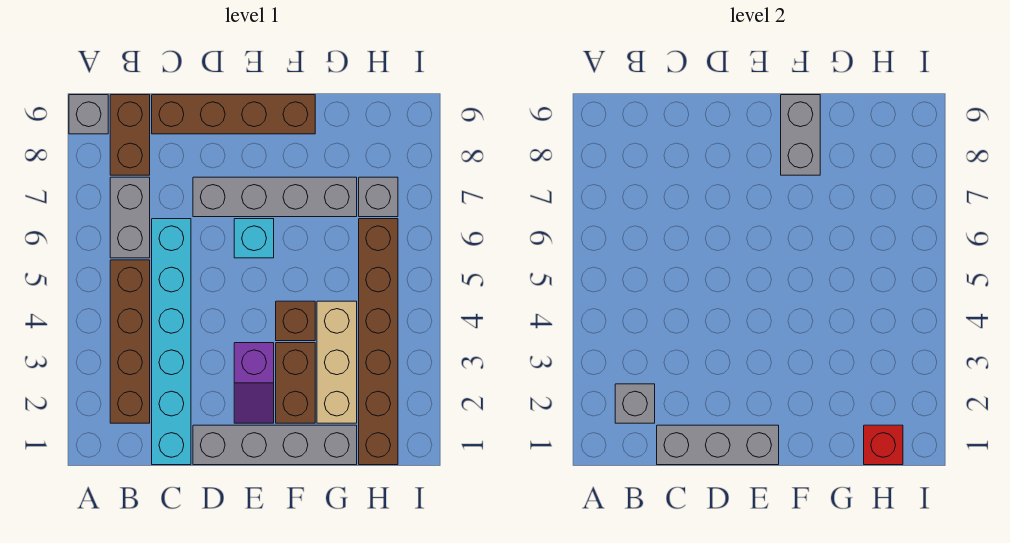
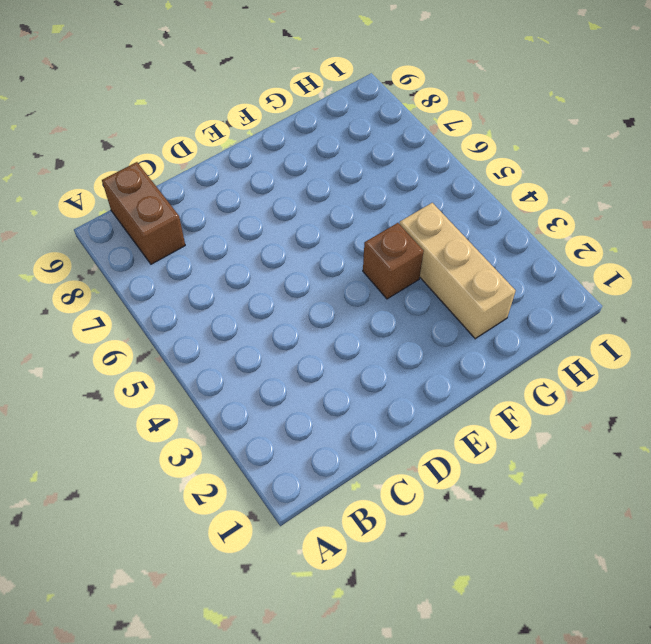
none -> grey brick A9 level 1
none -> brown brick B2:B5 level 1
none -> grey brick B6:B7 level 1

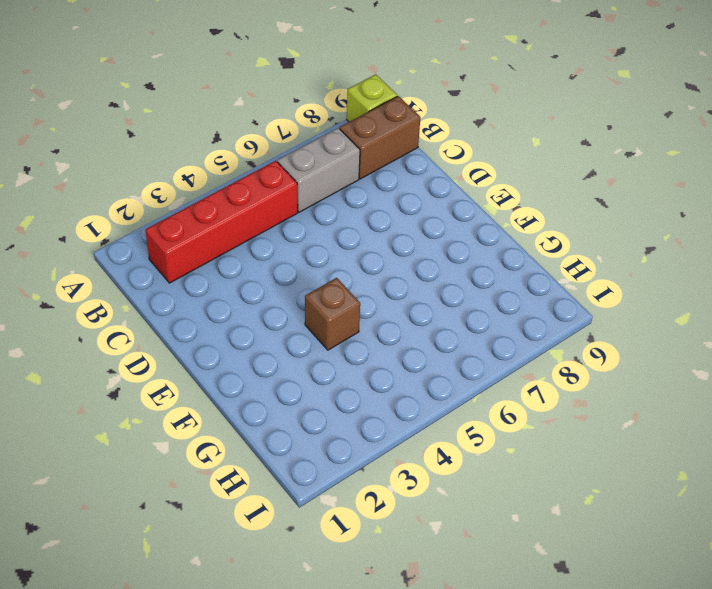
lime brick A9 level 1 -> grey brick A9 level 1
red brick B2:B5 level 1 -> brown brick B2:B5 level 1
none -> cyan brick C1:C6 level 1
none -> brown brick C9:F9 level 1
none -> grey brick D1:G1 level 1

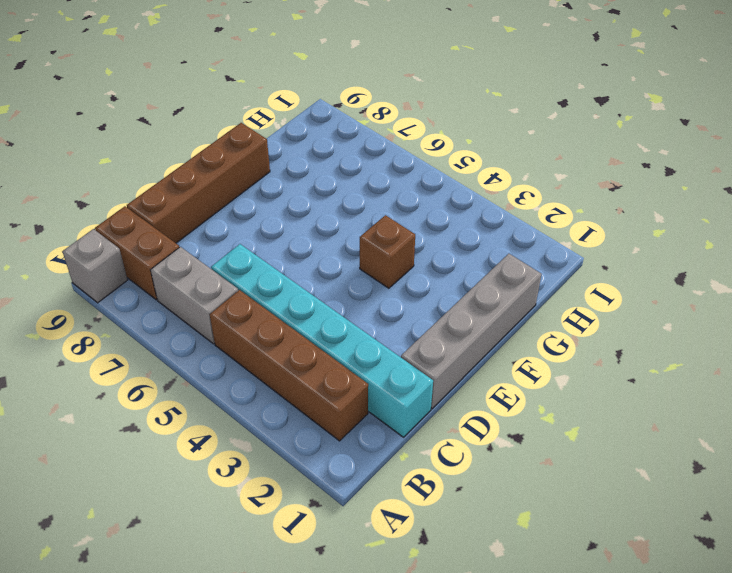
none -> grey brick D7:G7 level 1
none -> purple slope E2:E3 level 1 top 3
none -> cyan brick E6 level 1

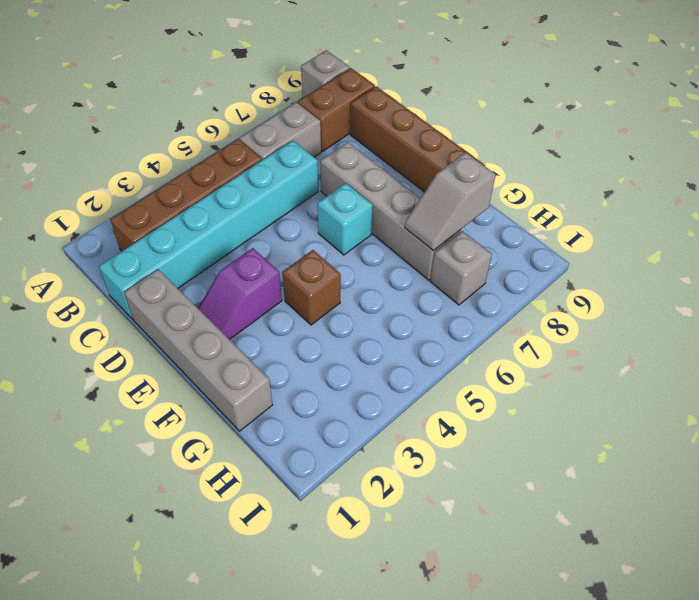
grey slope G7:G8 level 2 top 8 -> none
none -> brown brick F2:F3 level 1
none -> tan brick G2:G4 level 1
none -> brown brick H1:H6 level 1

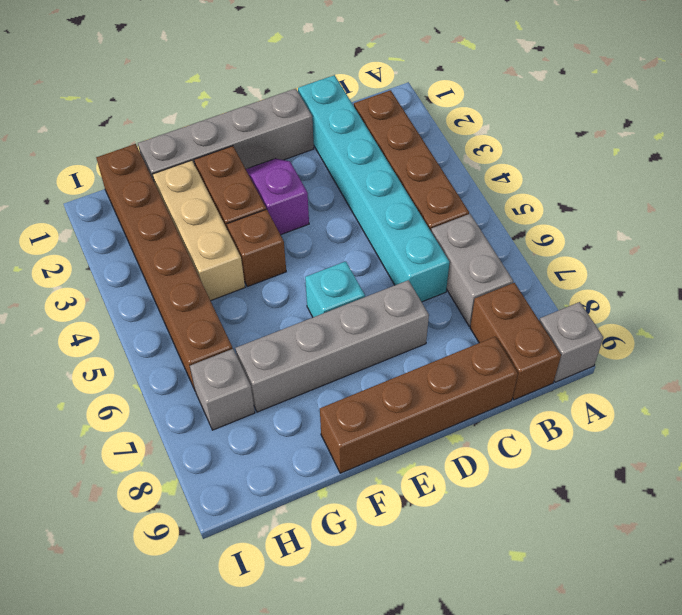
none -> grey brick B2 level 2
none -> grey brick C1:E1 level 2
none -> grey brick F8:F9 level 2

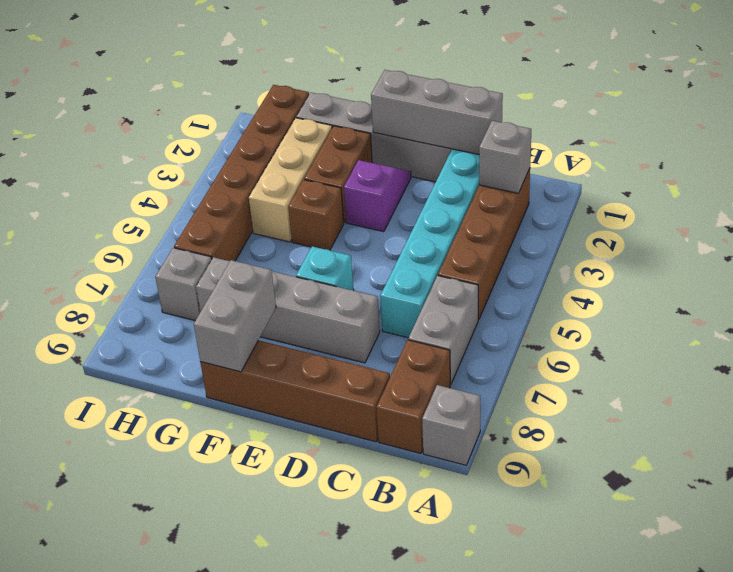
none -> red brick H1 level 2

